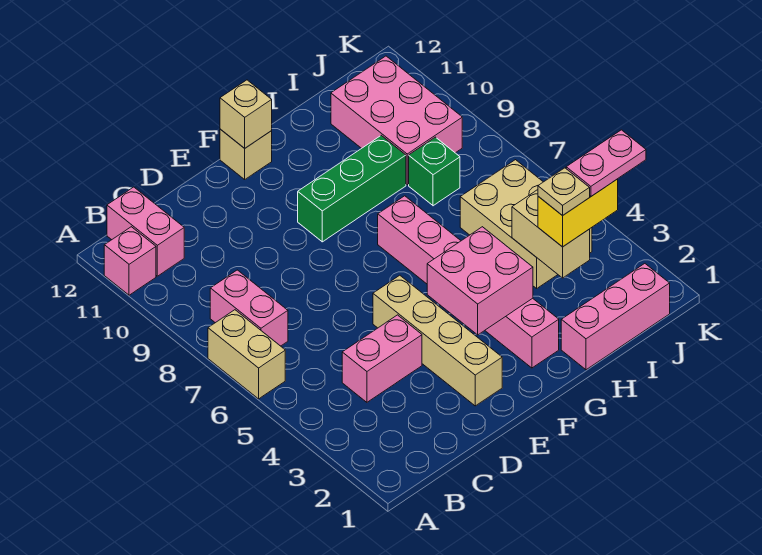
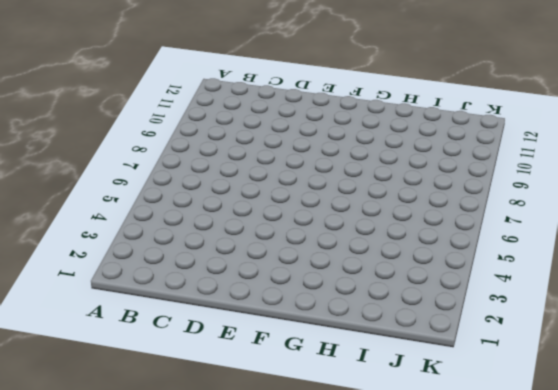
none -> tan brick A6:A7 level 1
none -> pink brick A11 level 1
none -> pink brick B7:B8 level 1

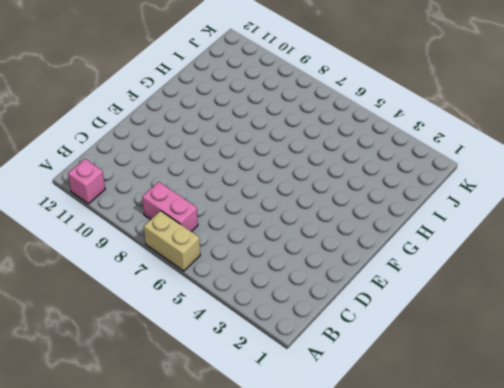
none -> pink brick B11:B12 level 1
none -> pink brick C4:D4 level 1
none -> tan brick E2:E5 level 1

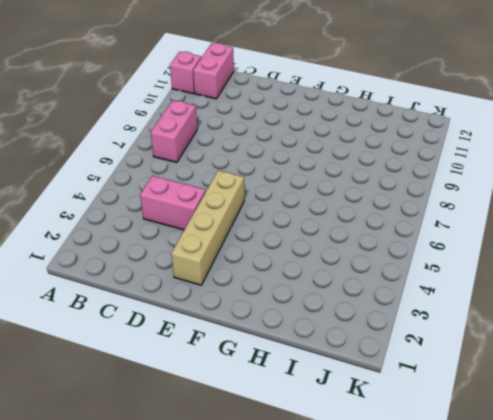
none -> tan brick A6:A7 level 1
none -> green brick F9:H9 level 1
none -> tan brick F12 level 1

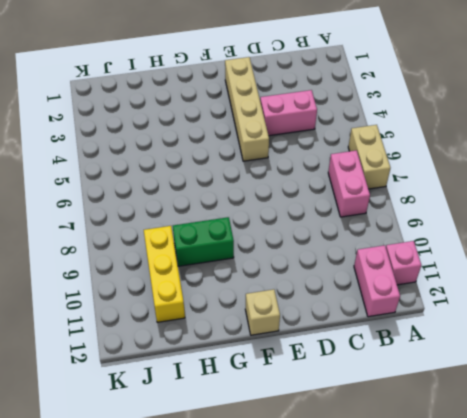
green brick G9:H9 level 1 -> green brick F9:H9 level 1
yellow brick I9:I11 level 1 -> pink brick I9:J11 level 1
none -> pink brick G2:G7 level 1
none -> pink brick H1:J1 level 1
none -> tan brick I4:J6 level 1

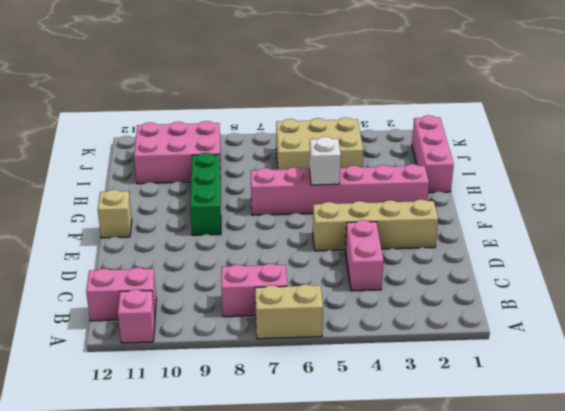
white brick G5 level 2 -> none
none -> green brick I8 level 1
none -> pink brick F3:G4 level 2
none -> tan brick F12 level 2

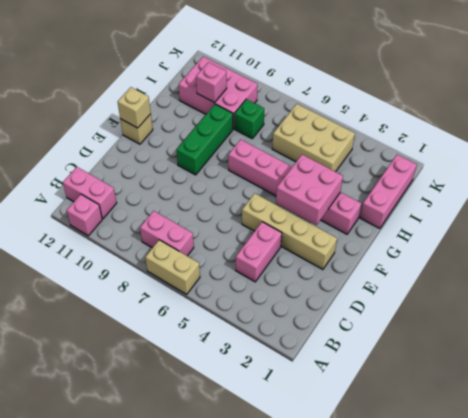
pink brick I10 level 2 -> none
none -> tan brick I3:I4 level 2
none -> yellow brick I3:J3 level 3
none -> tan plate I3 level 4

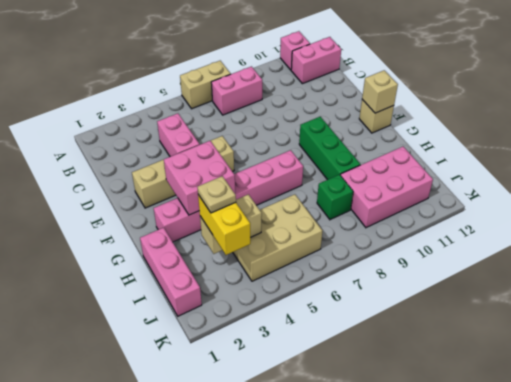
none -> pink plate J3:K3 level 4

